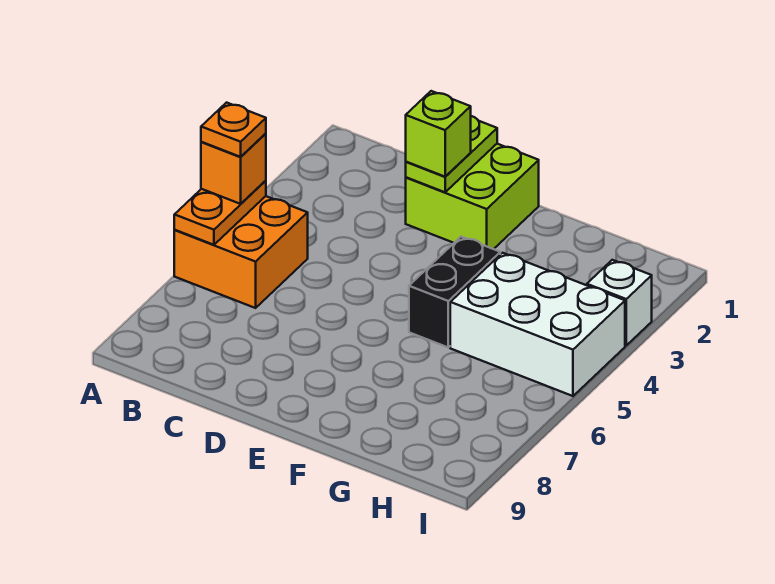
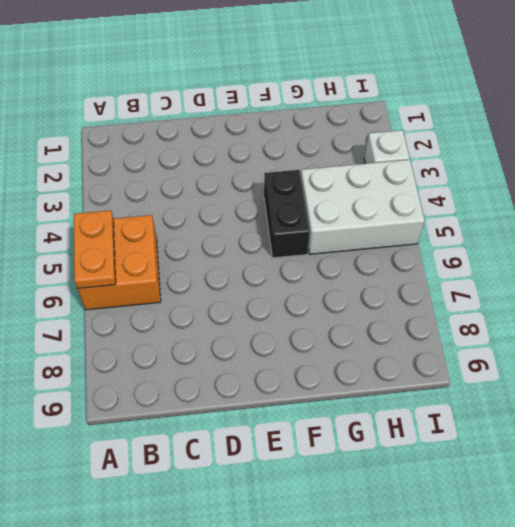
none -> lime brick D1:E2 level 1
none -> lime plate D1:D2 level 2

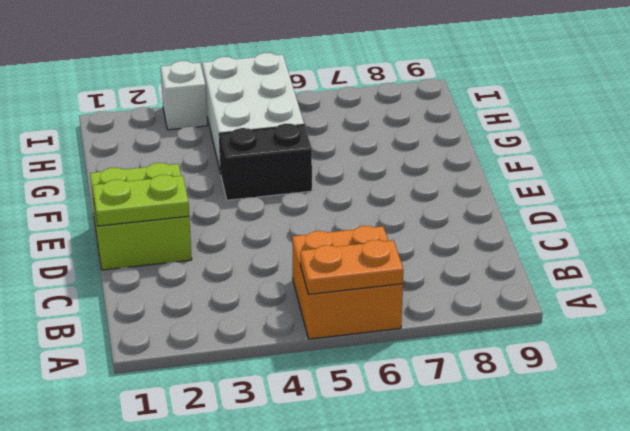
none -> orange brick A5 level 3
none -> lime brick D2 level 3

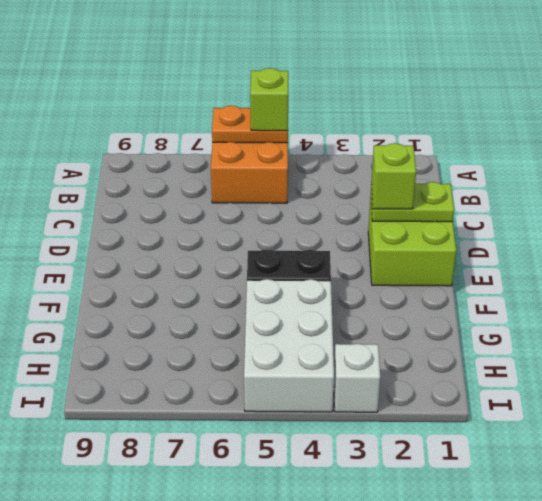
lime brick A5 level 3 -> orange brick A5 level 3
none -> orange plate A5 level 4

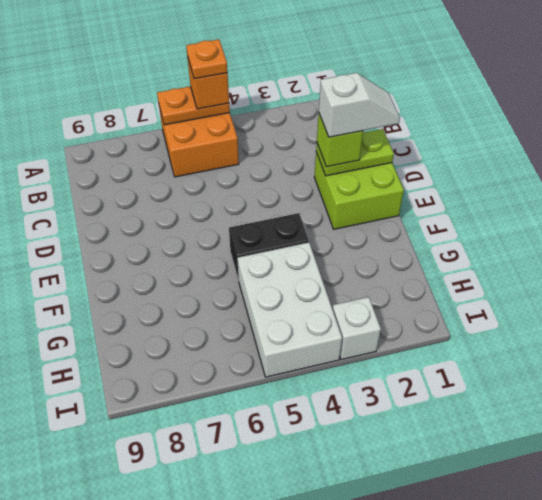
white slope D1:D2 level 4 top 2 -> none

